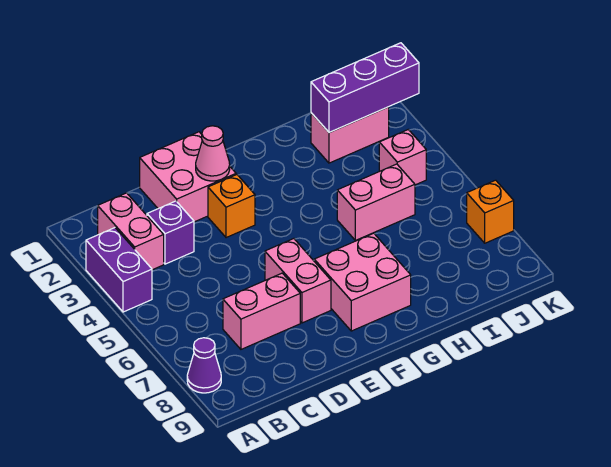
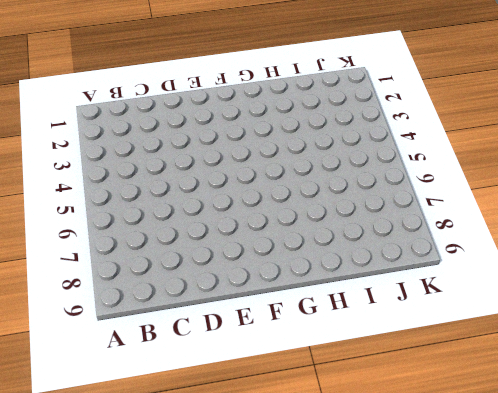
none -> purple brick A3:A4 level 1
none -> purple cone A8 level 1
none -> pink brick B2:B3 level 1

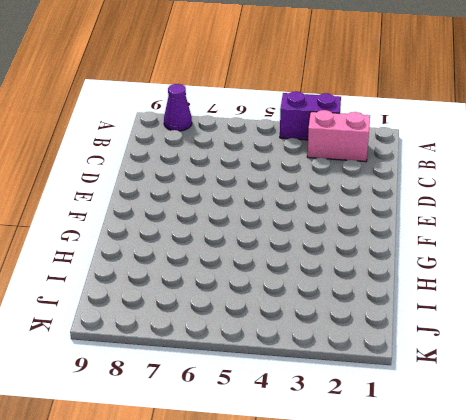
none -> purple brick C3 level 1
none -> pink brick C7:D7 level 1
none -> pink brick D1:E2 level 1

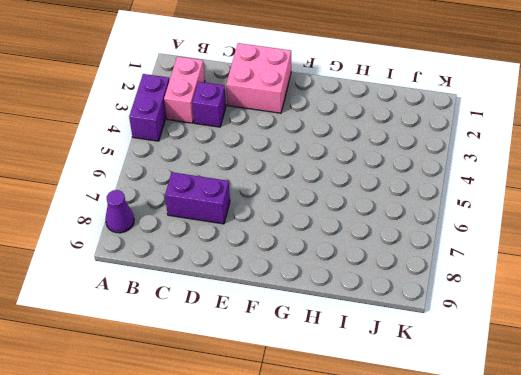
purple brick C7:D7 level 1 -> pink brick C7:D7 level 1
none -> orange brick E3 level 1
none -> pink brick E6:E7 level 1
none -> pink brick F7:G8 level 1

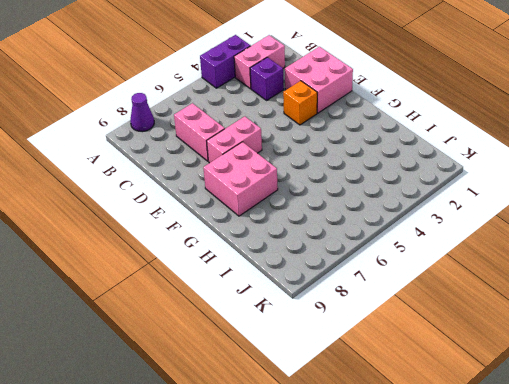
none -> pink brick H5:I5 level 1
none -> pink brick I2:J2 level 1
none -> pink brick J4 level 1

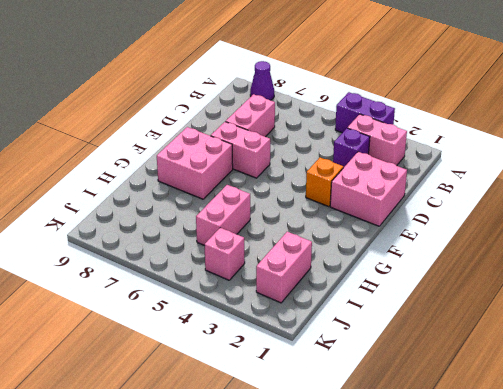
none -> orange brick K7 level 1
none -> pink cone E2 level 2
none -> purple brick I2:K2 level 2

